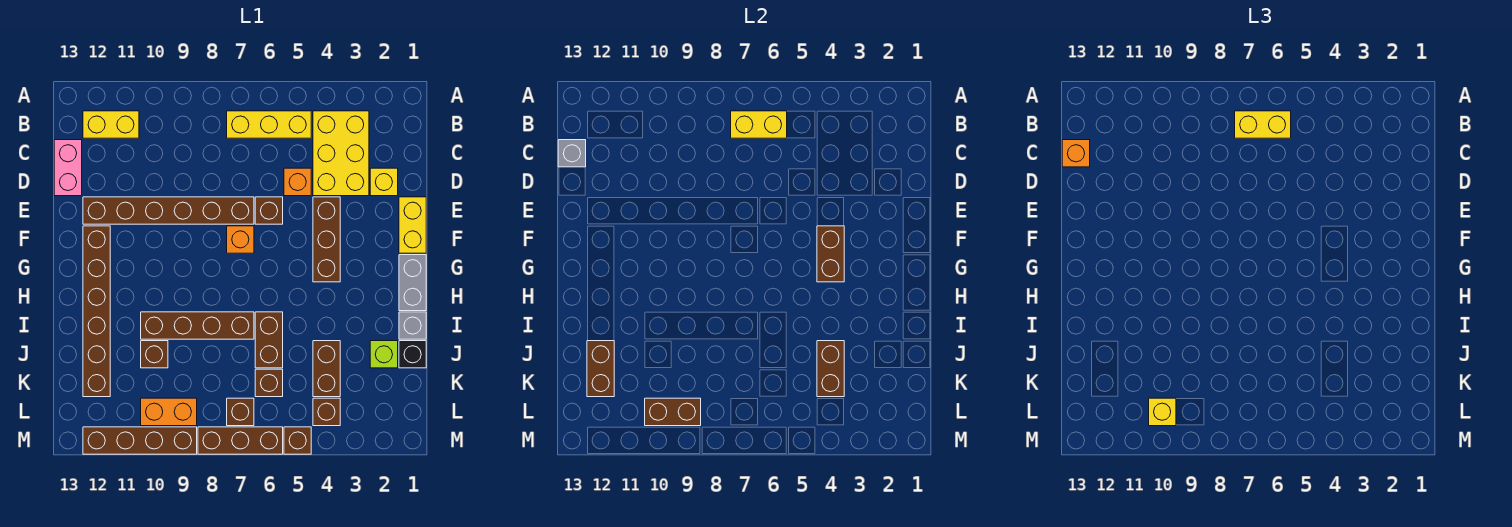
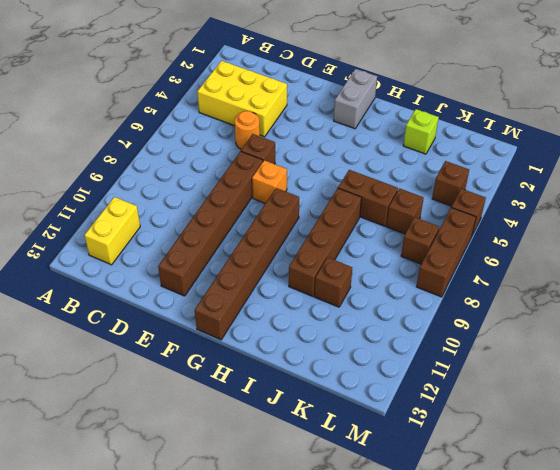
orange round brick D5 level 1 -> orange brick D5 level 1
grey brick G1:G2 level 1 -> grey brick G1:H1 level 1
brown brick G8:G13 level 1 -> brown brick F12:K12 level 1
none -> yellow brick B5:B7 level 1
none -> pink brick C13:D13 level 1
none -> yellow brick D2 level 1
none -> yellow brick E1:F1 level 1

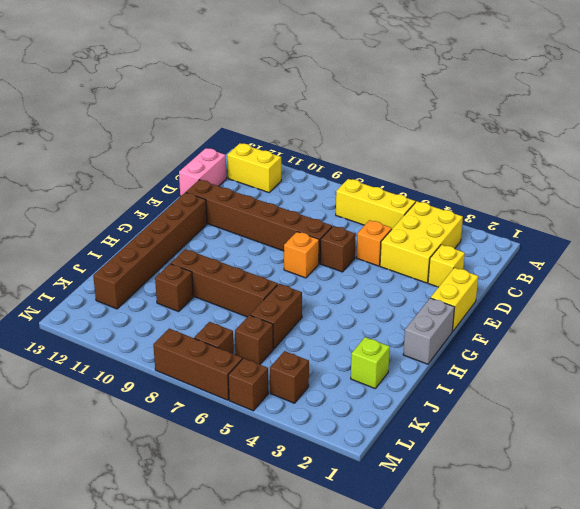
none -> brown brick E4:G4 level 1
none -> grey brick I1 level 1
none -> black brick J1 level 1
none -> brown brick J4:K4 level 1

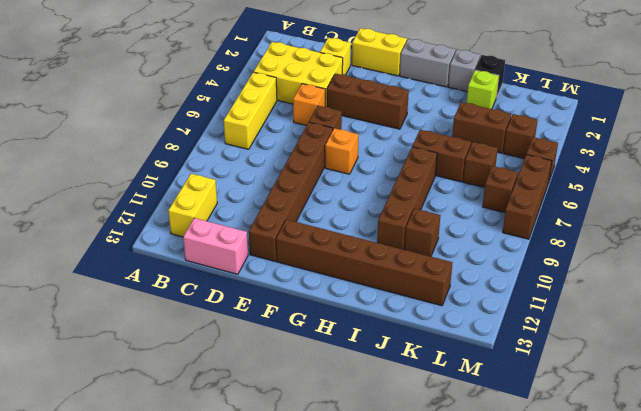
none -> orange brick L9:L10 level 1
none -> brown brick M9:M12 level 1
none -> yellow brick B6:B7 level 2
none -> grey brick C13 level 2

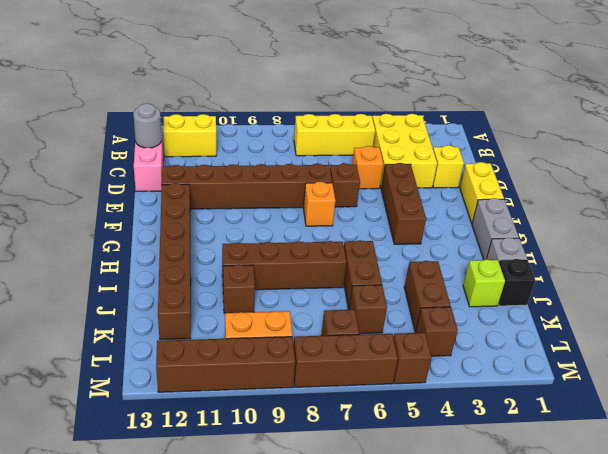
grey round brick C13 level 2 -> grey brick C13 level 2
none -> yellow brick B6:B7 level 2
none -> brown brick F4:G4 level 2
none -> brown brick J4:K4 level 2
none -> brown brick J12:K12 level 2

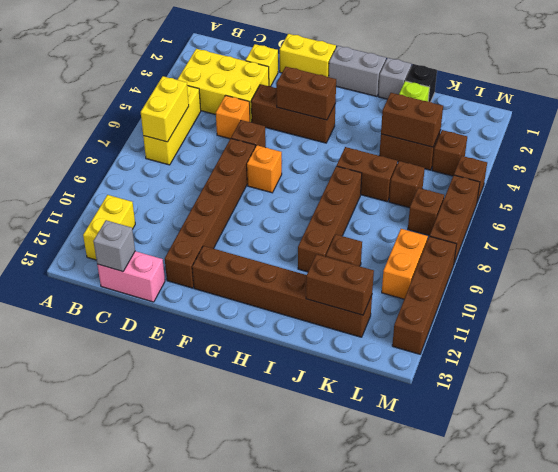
none -> brown brick L9:L10 level 2
none -> yellow brick B6:B7 level 3
none -> orange brick C13 level 3
none -> yellow brick L10 level 3

